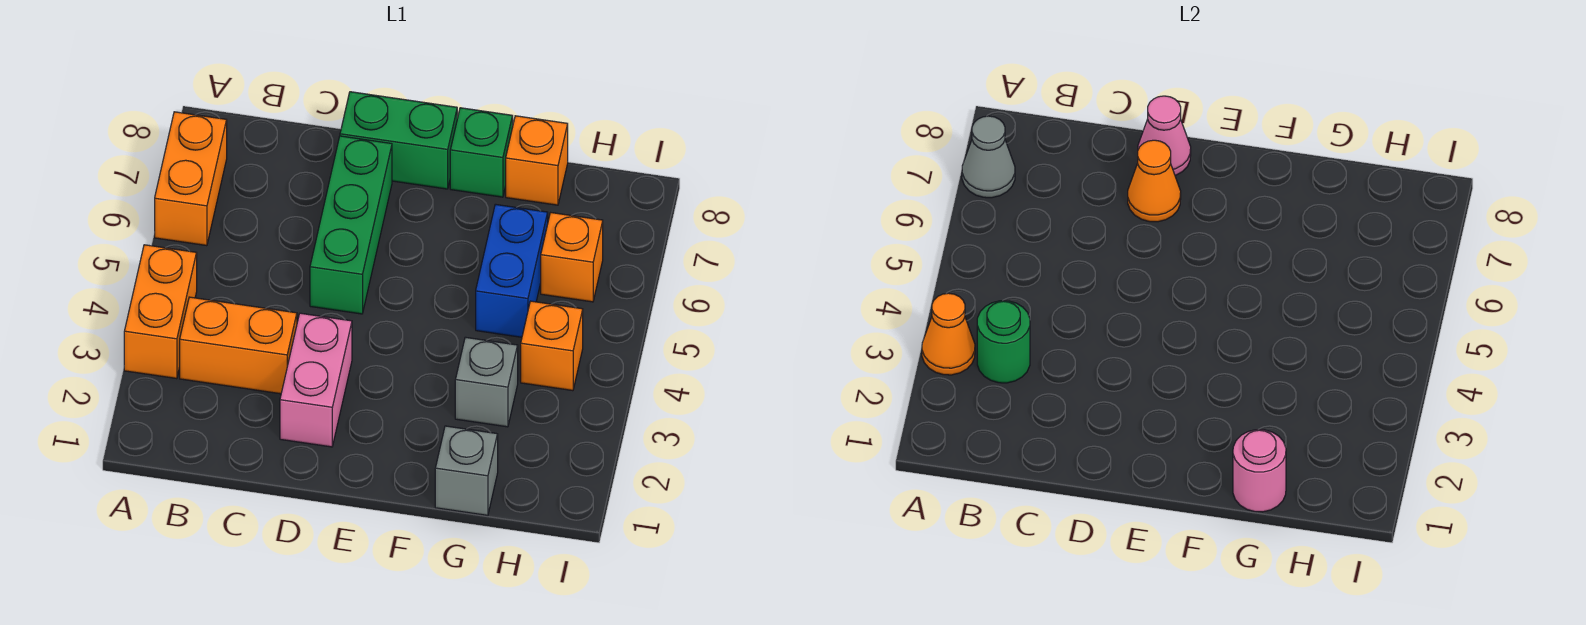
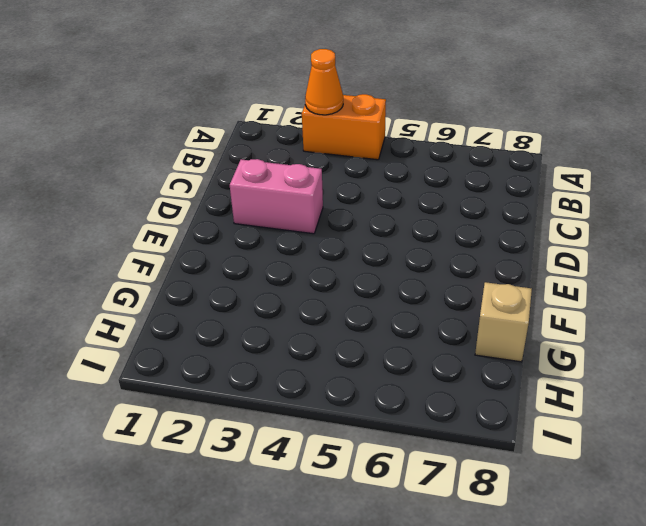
tan brick G8 level 1 -> orange brick G8 level 1
none -> orange brick A6:A7 level 1
none -> orange brick B3:C3 level 1
none -> green brick D5:D7 level 1

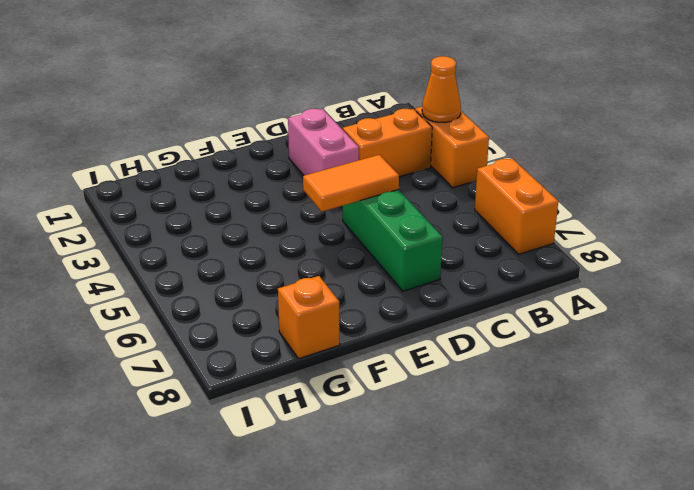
orange tile D5:E5 level 2 -> none
none -> green brick D8:E8 level 1
none -> green brick F8 level 1
none -> grey brick G1 level 1

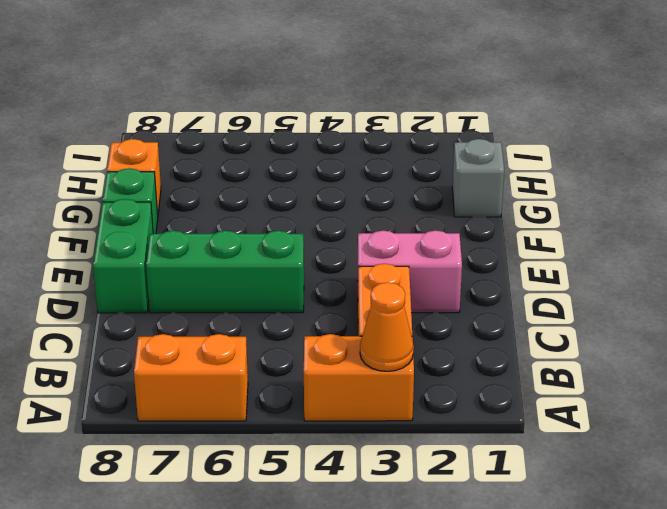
none -> grey brick G3 level 1
none -> blue brick G5:G6 level 1
none -> orange brick H4 level 1

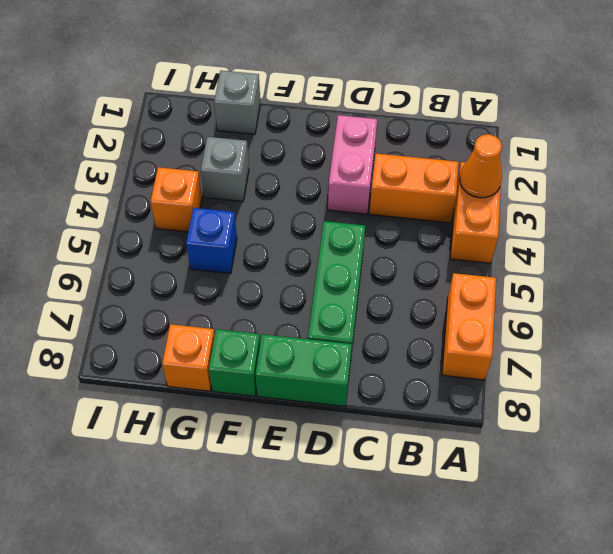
blue brick G5 level 1 -> blue brick G5:G6 level 1
none -> orange brick H6 level 1
none -> grey cone A7 level 2
none -> green round brick B3 level 2

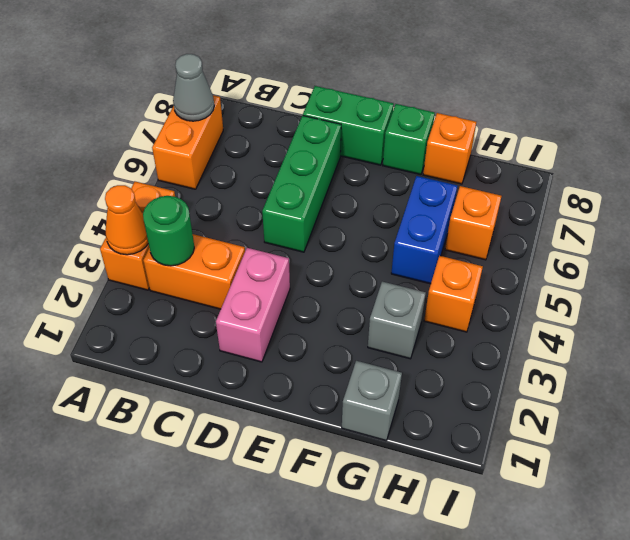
none -> orange cone D7 level 2
none -> pink cone D8 level 2
none -> pink round brick G1 level 2

